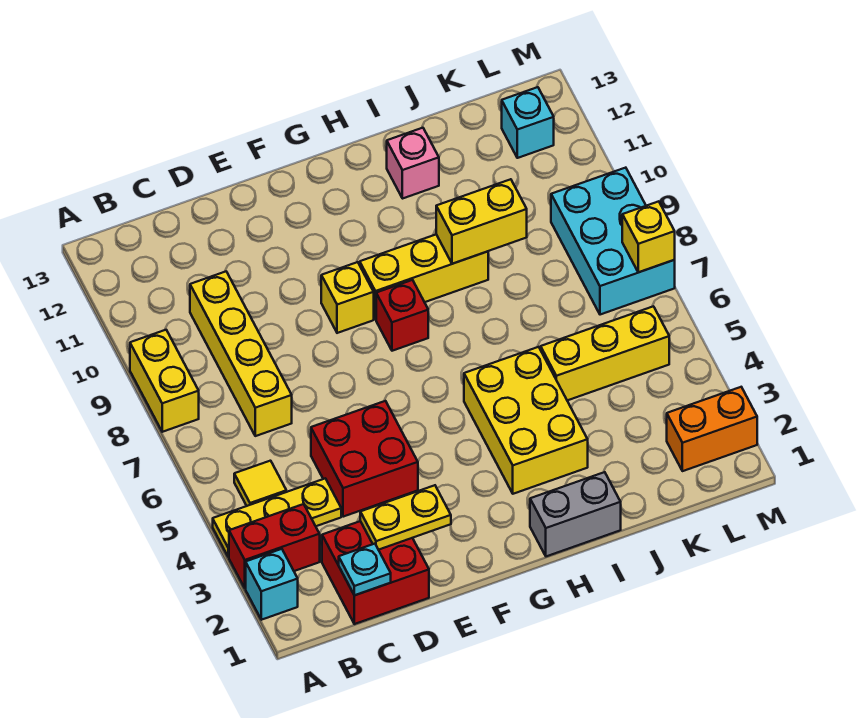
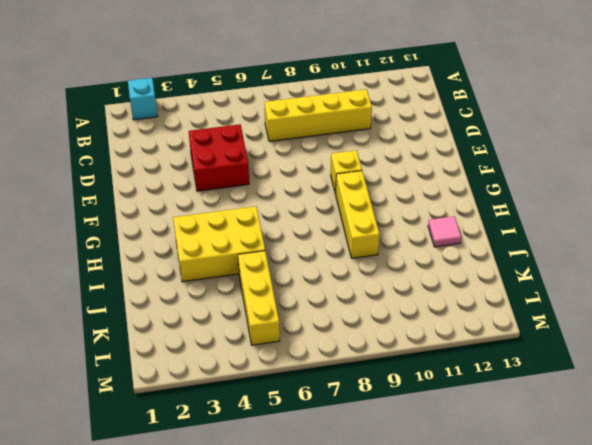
pink tile I12 level 1 -> pink brick I12 level 1
none -> red brick A3:B3 level 1
none -> yellow plate A4:C4 level 1
none -> yellow brick A8:A9 level 1

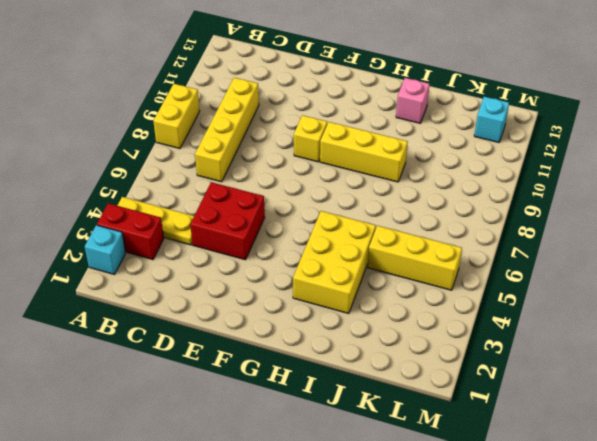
none -> yellow tile B5 level 1
none -> red brick C1:D2 level 1
none -> red brick G8 level 1

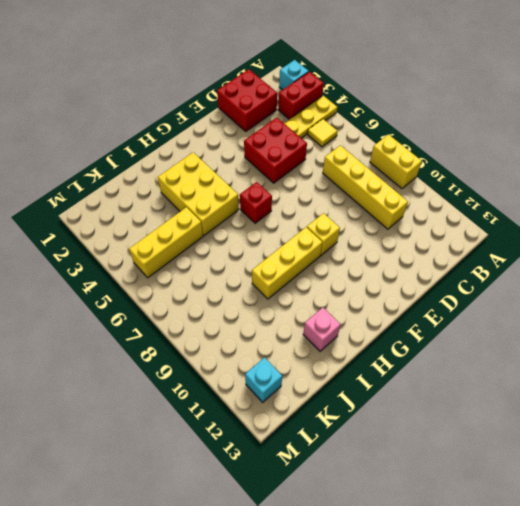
red brick G6 level 1 -> red brick G8 level 1
none -> grey brick H1:I1 level 1
none -> orange brick L2:M2 level 1
none -> cyan brick L7:M9 level 1

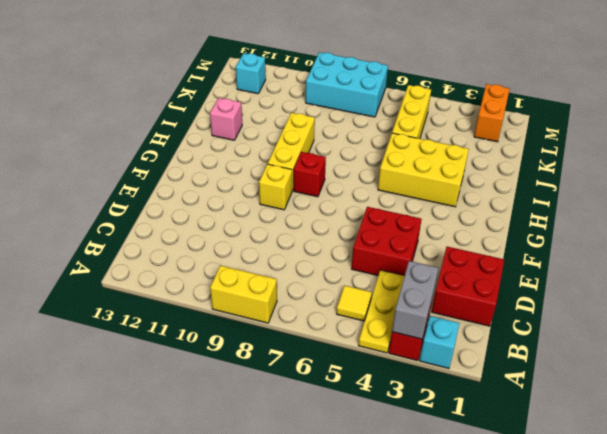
grey brick A3:B3 level 2 -> grey brick H1:I1 level 1
none -> yellow brick C7:C10 level 1
none -> cyan plate C1 level 2
none -> yellow plate D2:E2 level 2

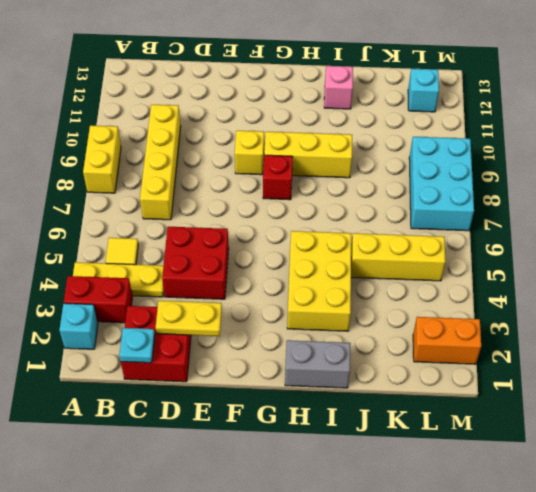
none -> yellow brick I9:J9 level 2
none -> yellow brick M7 level 2

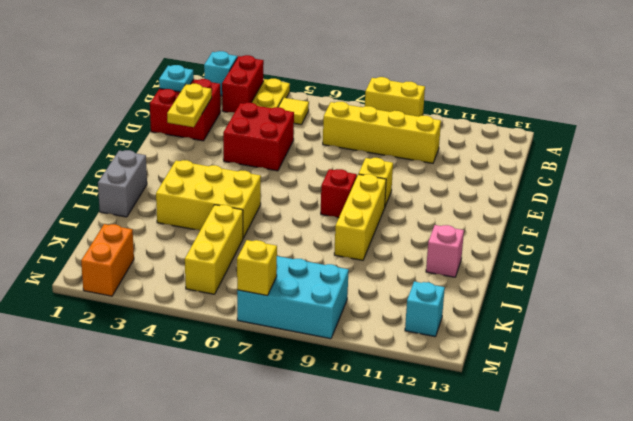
none -> yellow brick I9:J9 level 2

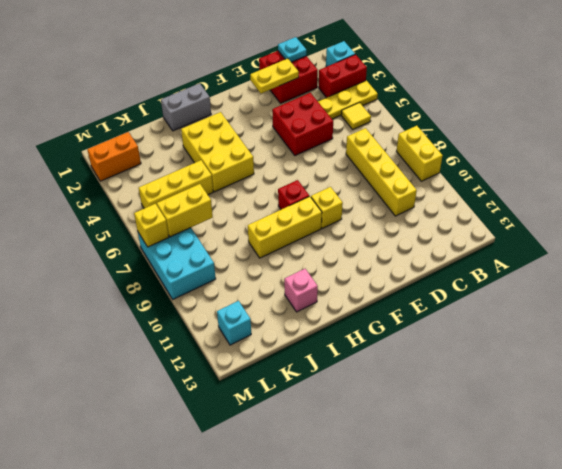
yellow brick K7:L7 level 2 -> yellow brick I9:J9 level 2

